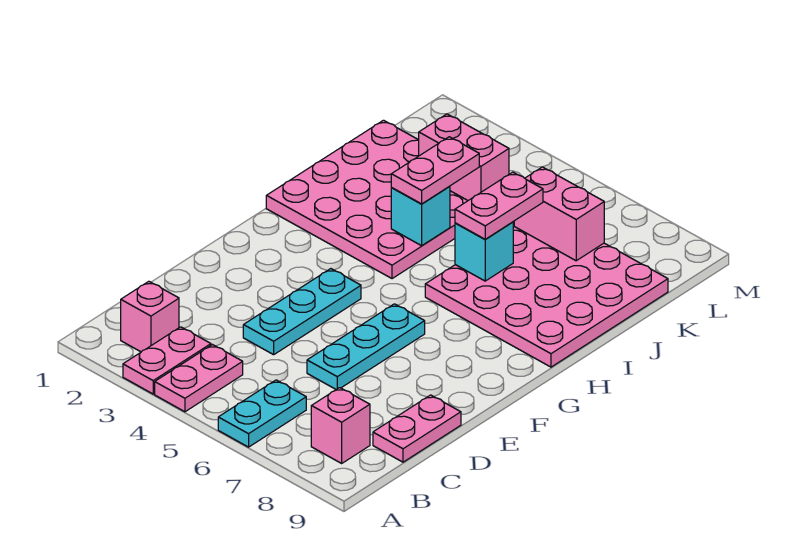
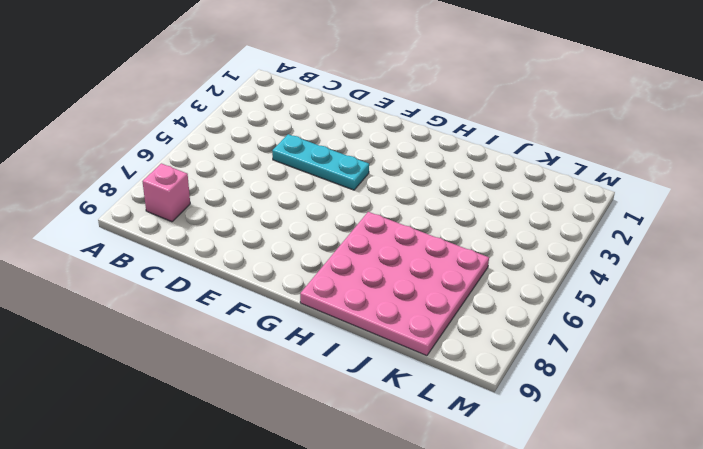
none -> pink plate A3:B3 level 1
none -> pink plate A4:B4 level 1
none -> cyan plate A6:B6 level 1

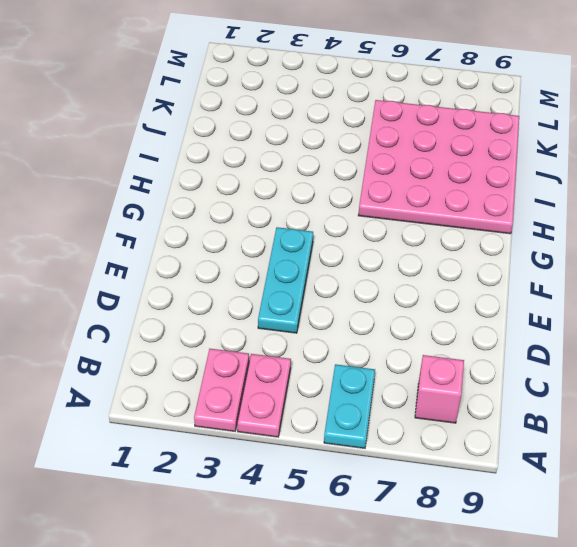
none -> pink brick B2 level 1
none -> pink plate C9:D9 level 1
none -> cyan plate D6:F6 level 1

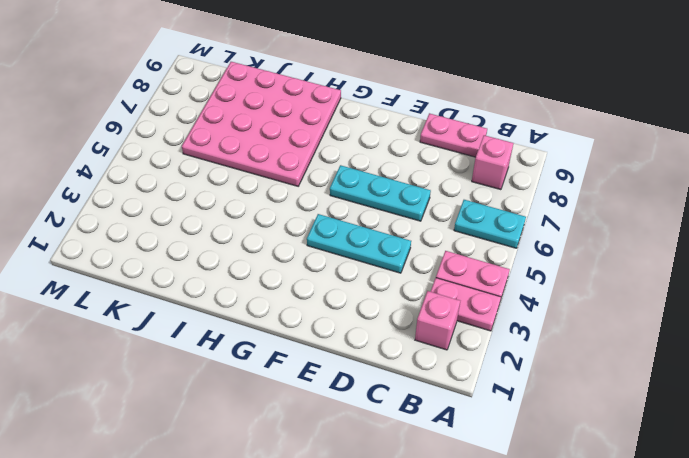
none -> pink plate H1:K4 level 1
none -> cyan brick I4 level 2
none -> cyan brick I6 level 2

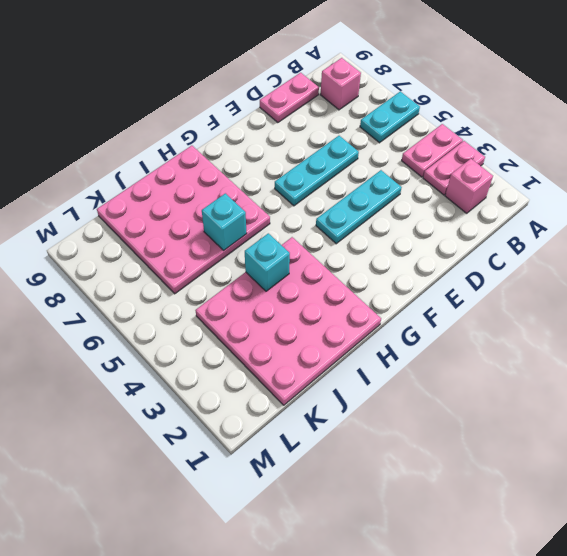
none -> pink brick K3:K4 level 2
none -> pink brick K6:K7 level 2
none -> pink plate I4:J4 level 3

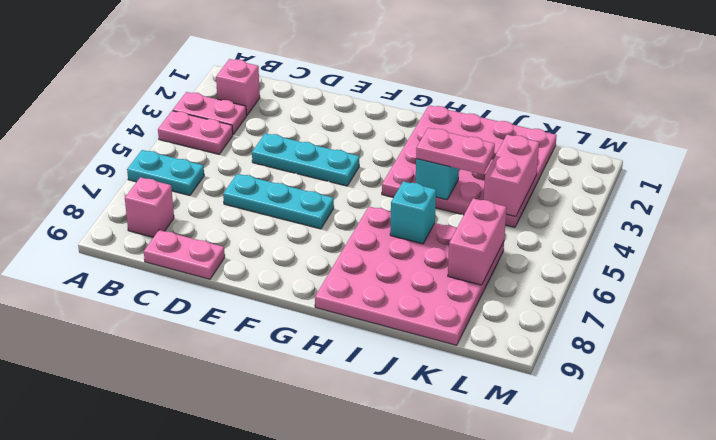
none -> pink plate I6:J6 level 3

